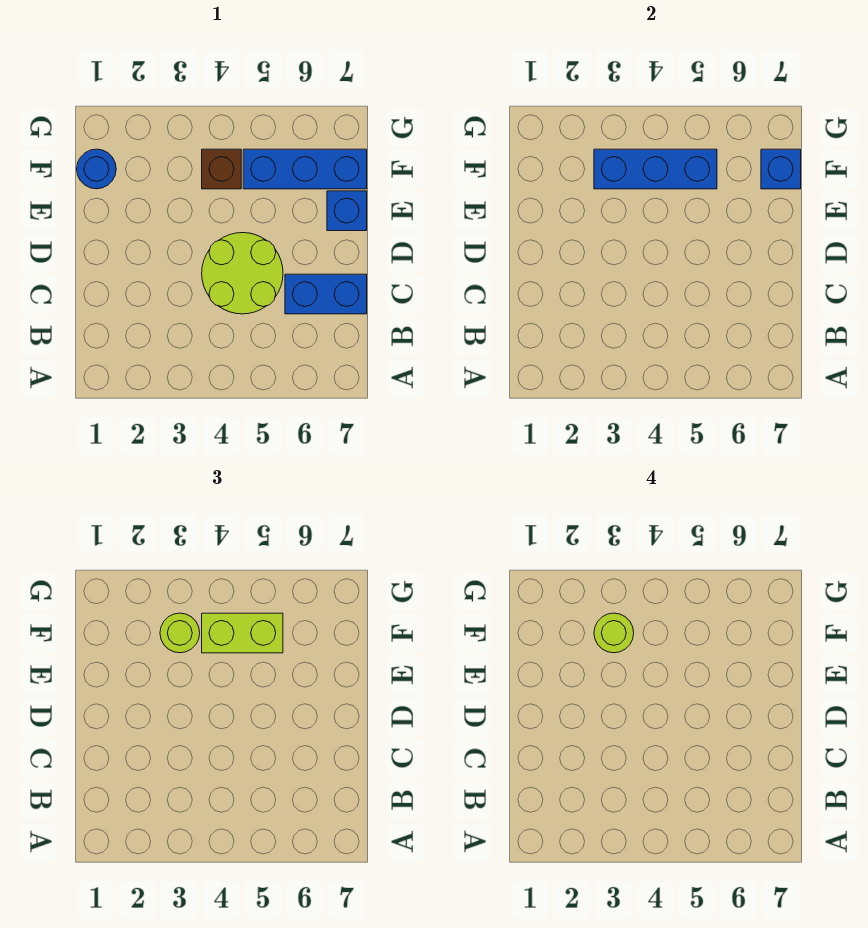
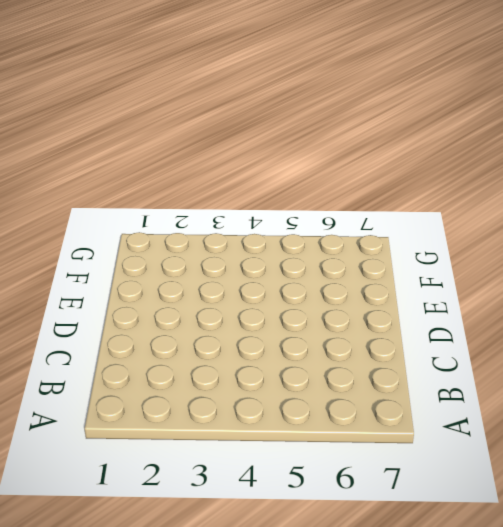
none -> lime round brick C4:D5 level 1
none -> blue brick C6:C7 level 1

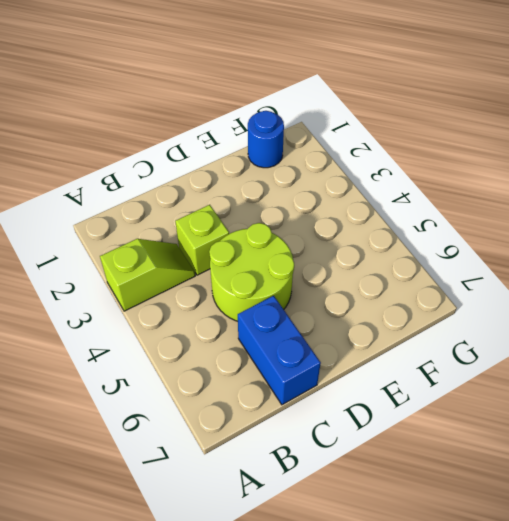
lime slope A3:B3 level 1 top A -> none
lime brick C3 level 1 -> none
none -> blue brick E7 level 1
none -> brown brick F4 level 1

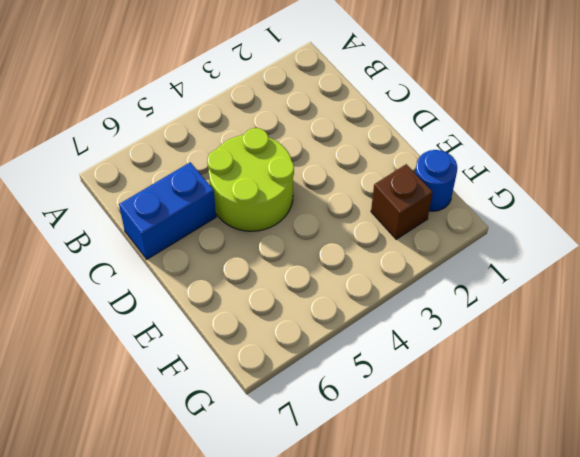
brown brick F2 level 1 -> brown brick F4 level 1
none -> blue brick E7 level 1
none -> blue brick F5:F7 level 1

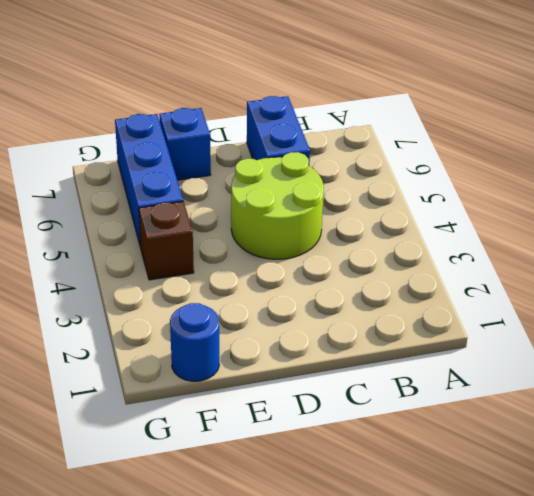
none -> blue brick F3:F5 level 2
none -> blue brick F7 level 2

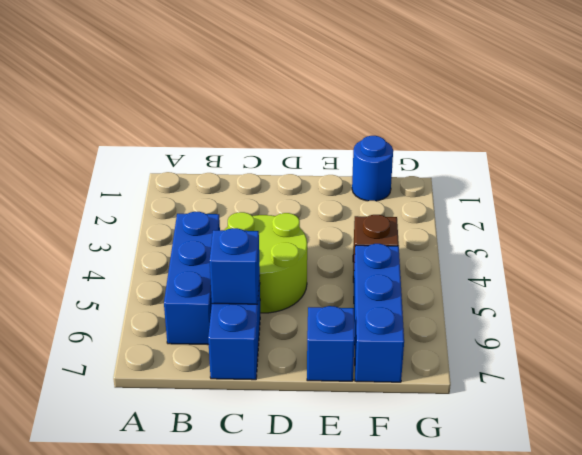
blue brick B4:B6 level 1 -> blue brick F3:F5 level 2
blue brick C6 level 2 -> blue brick F7 level 2
none -> lime round brick F3 level 3
none -> lime brick F4:F5 level 3

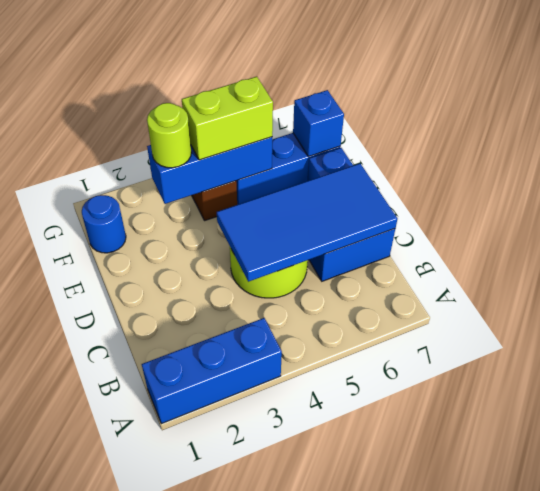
blue brick A1:A3 level 1 -> none
blue tile C4:D7 level 2 -> none
none -> lime round brick F3 level 4

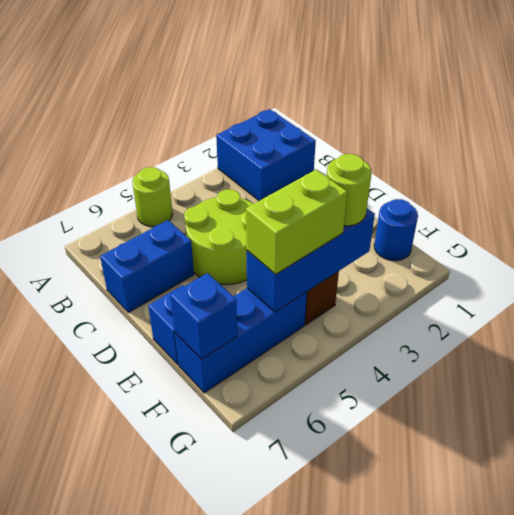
blue brick A1:B2 level 1 -> none
lime round brick A5 level 1 -> lime round brick F3 level 4

